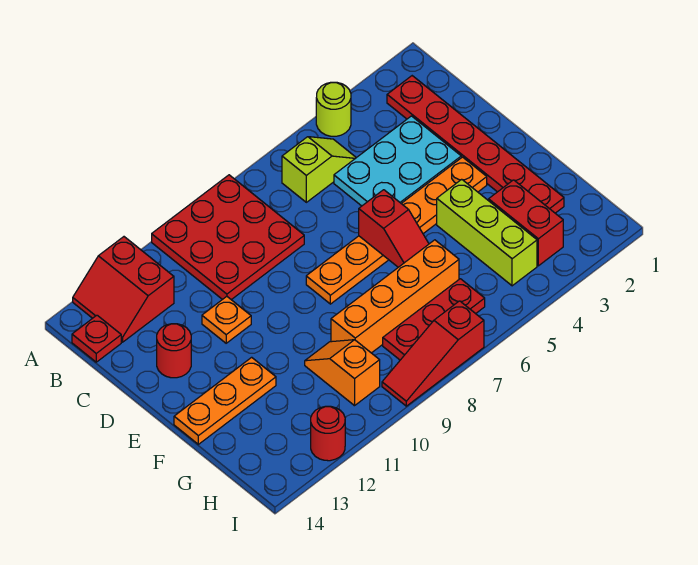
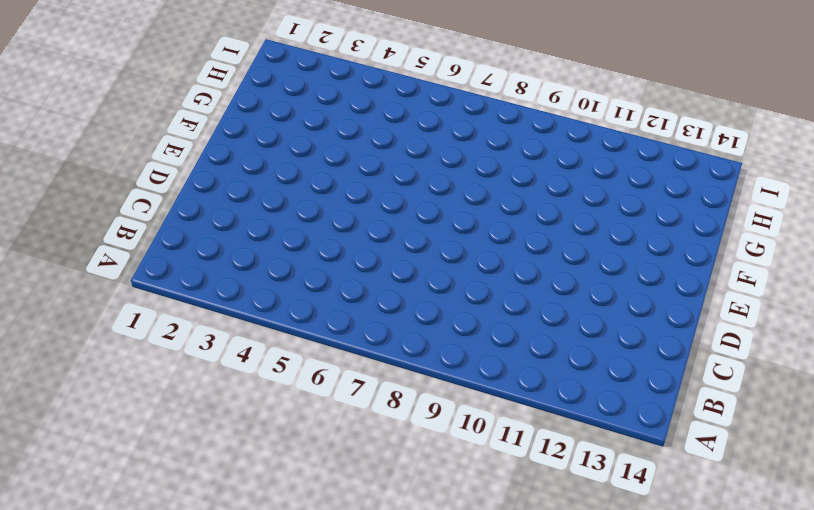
none -> lime round brick A4 level 1
none -> red plate A8:C10 level 1
none -> red slope A12:B13 level 1 top 12

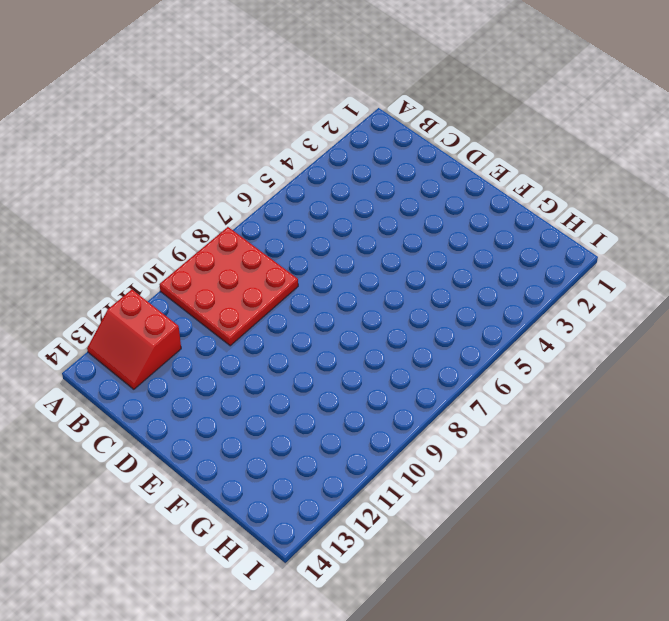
none -> lime round brick A4 level 1
none -> red plate B2:G2 level 1
none -> lime slope B5:B6 level 1 top 6

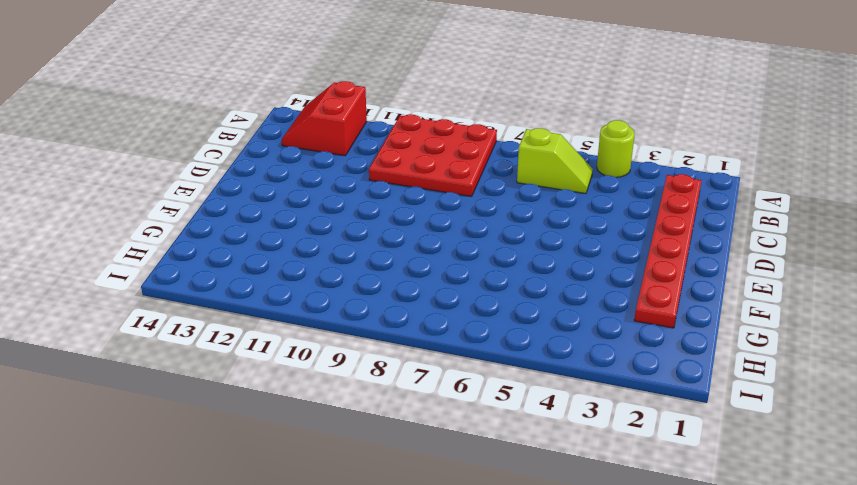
none -> red plate B14 level 1
none -> cyan plate C3:D5 level 1
none -> orange plate D11 level 1

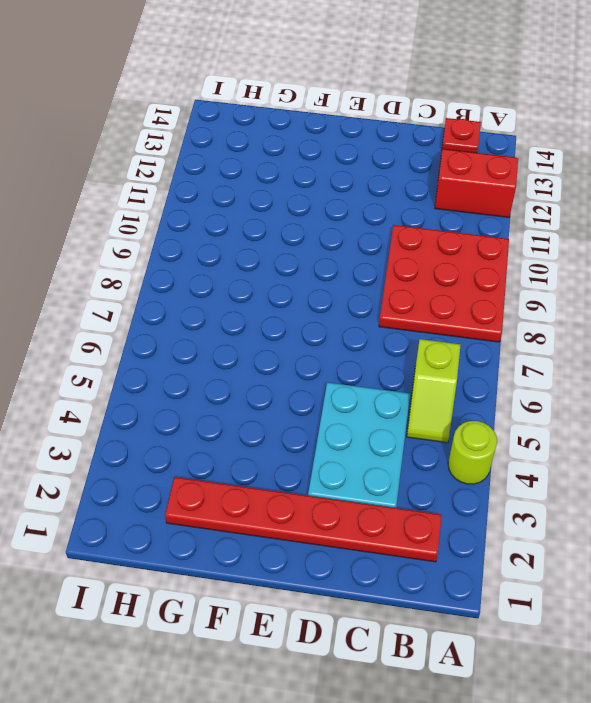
none -> orange plate D11 level 1
none -> red round brick D13 level 1
none -> orange plate E3:E8 level 1

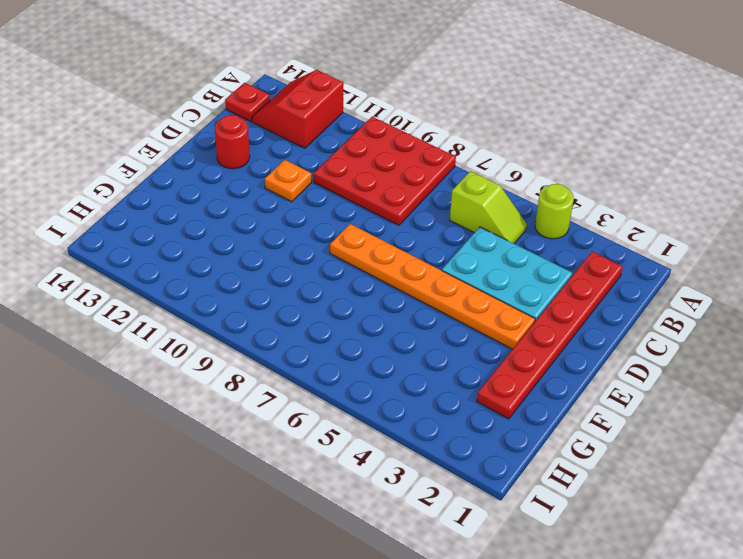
none -> lime brick F4:H4 level 1
none -> orange plate F12:F14 level 1
none -> red brick G3:H3 level 1

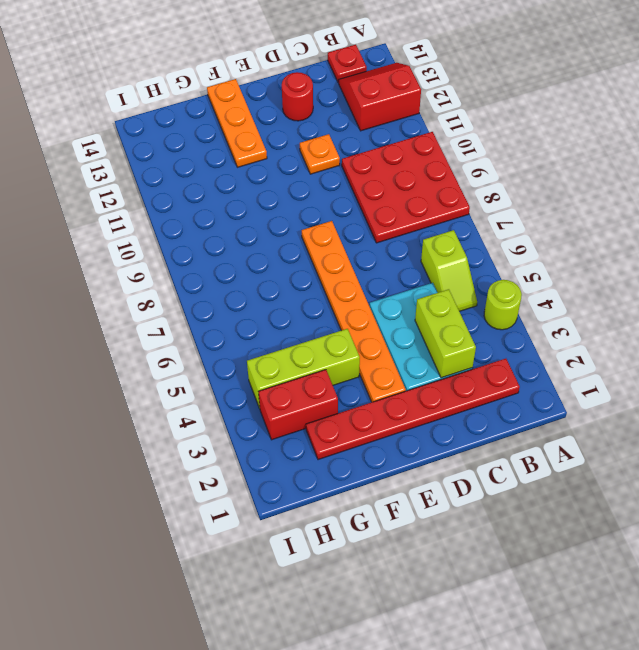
lime brick C3:C4 level 2 -> none
none -> orange brick G6:G9 level 1
none -> orange slope G10:H10 level 1 top H
none -> red plate H6:H8 level 1

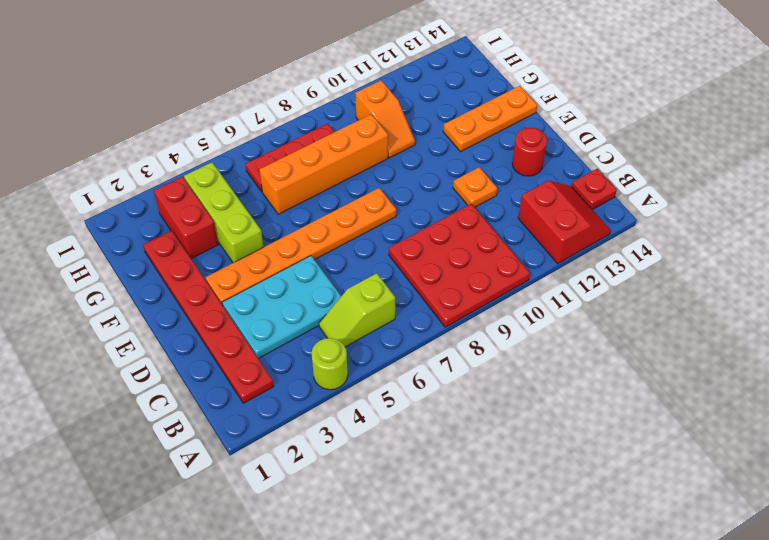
none -> red slope I7:I9 level 1 top 7
none -> red round brick I12 level 1
none -> red slope E6:F6 level 2 top E

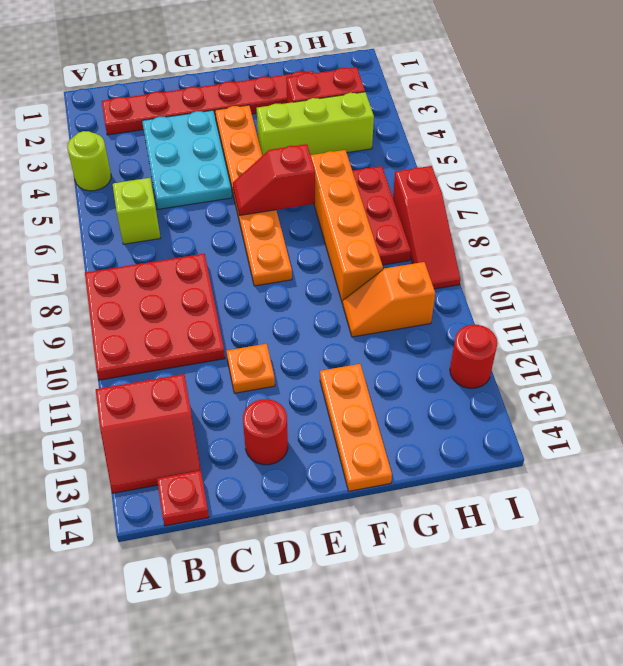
red slope E6:F6 level 2 top F -> red slope E6:F6 level 2 top E

